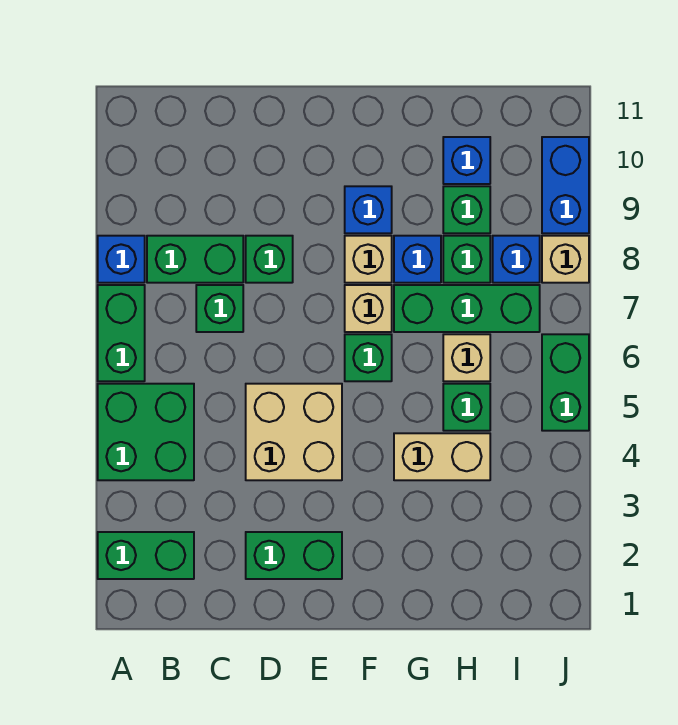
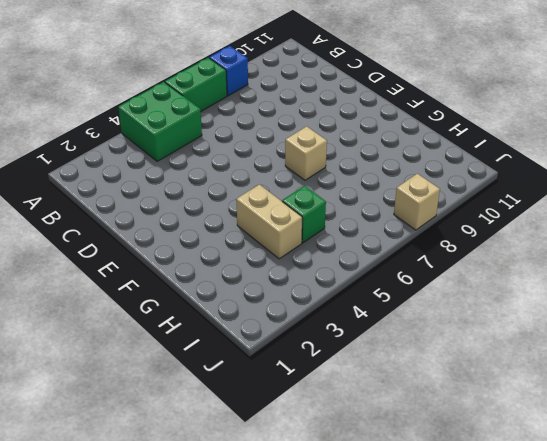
none -> green brick A2:B2 level 1
none -> green brick B8:C8 level 1
none -> green brick C7 level 1

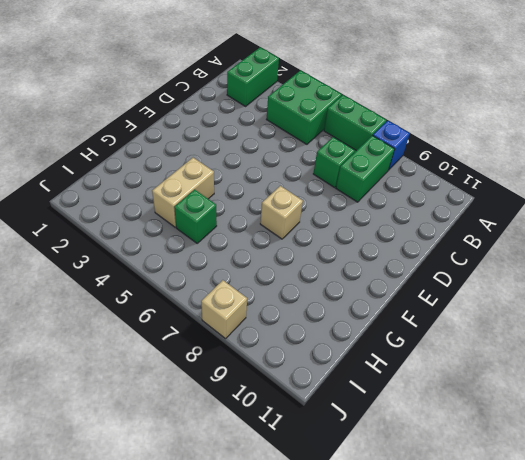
none -> green brick D2:E2 level 1
none -> tan brick D4:E5 level 1
none -> green brick D8 level 1

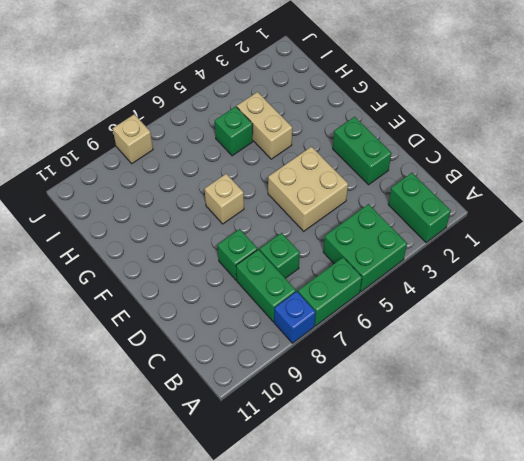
none -> green brick F6 level 1
none -> tan brick F8 level 1
none -> blue brick F9 level 1

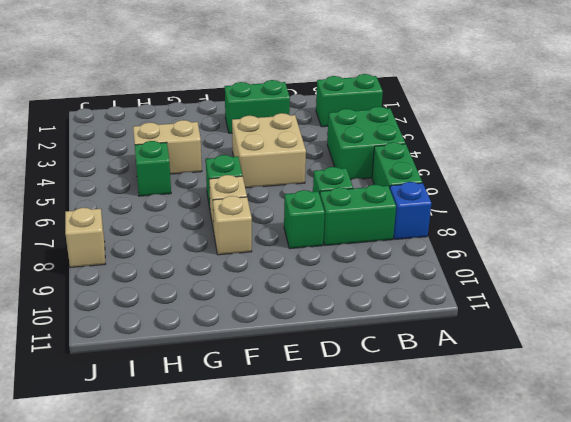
none -> blue brick F9 level 1
none -> green brick G7:I7 level 1
none -> blue brick G8 level 1

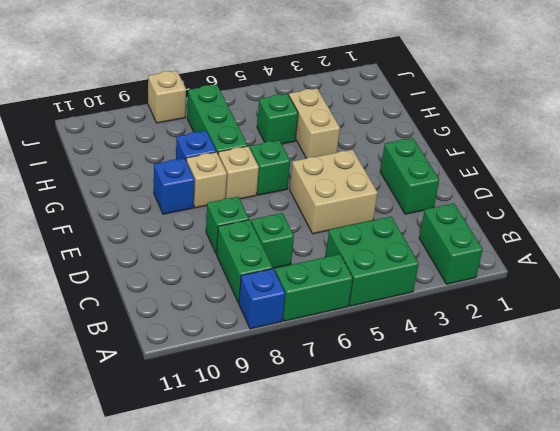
none -> tan brick H6 level 1
none -> green brick H8 level 1
none -> green brick H9 level 1

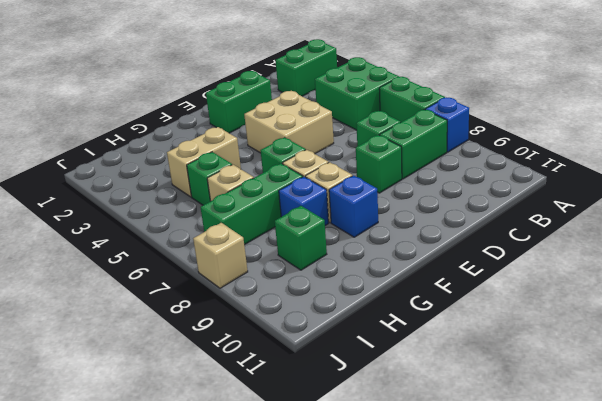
none -> green brick H8 level 1
none -> blue brick H10 level 1
none -> blue brick I8 level 1

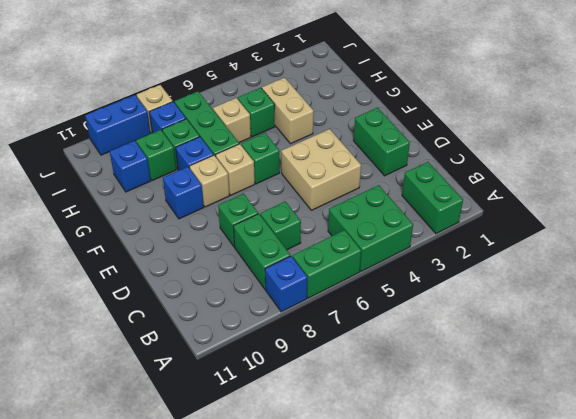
none -> green brick J5:J6 level 1

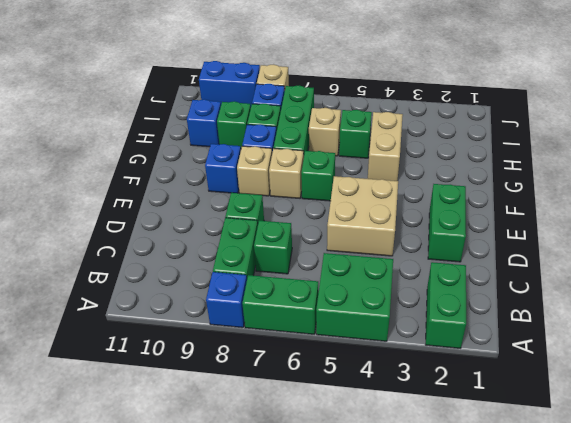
none -> green brick J5:J6 level 1

